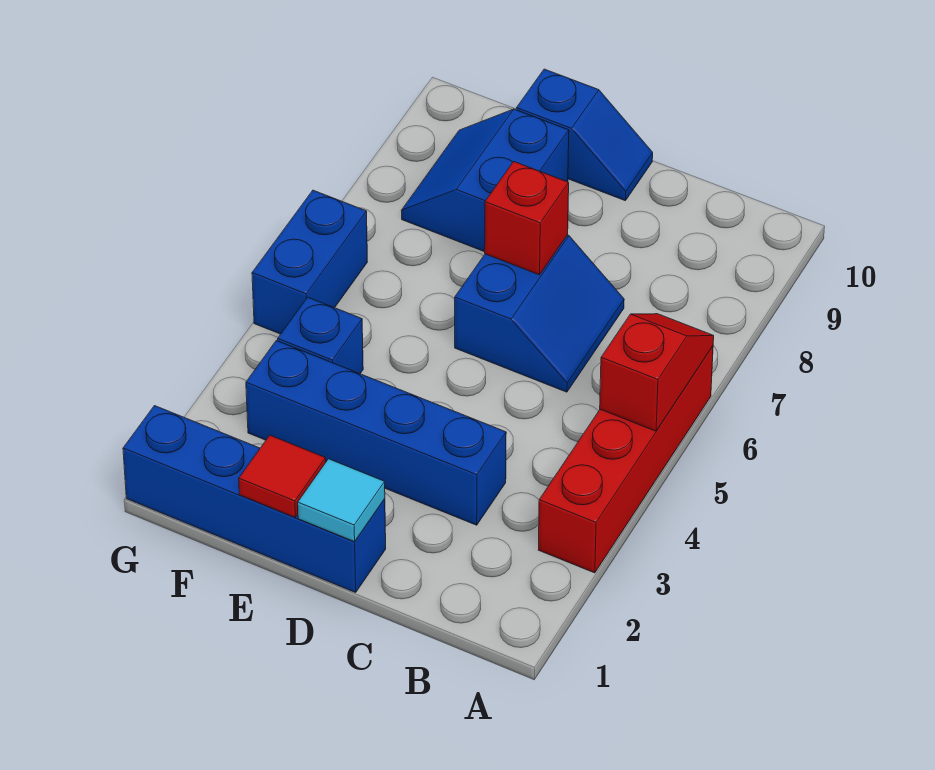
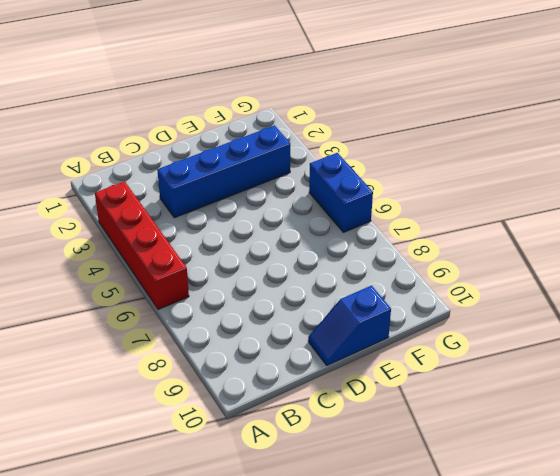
none -> blue slope C6:D7 level 1 top D
none -> blue brick D1:G1 level 1
none -> blue slope E8:F9 level 1 top E

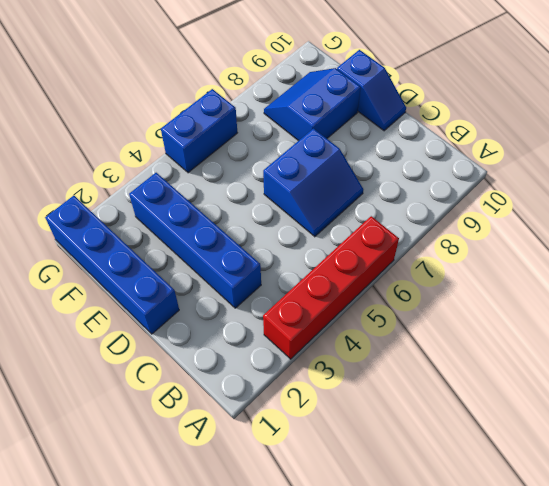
none -> blue brick F4 level 1
none -> red slope A5:A6 level 2 top 5
none -> cyan tile D1 level 2

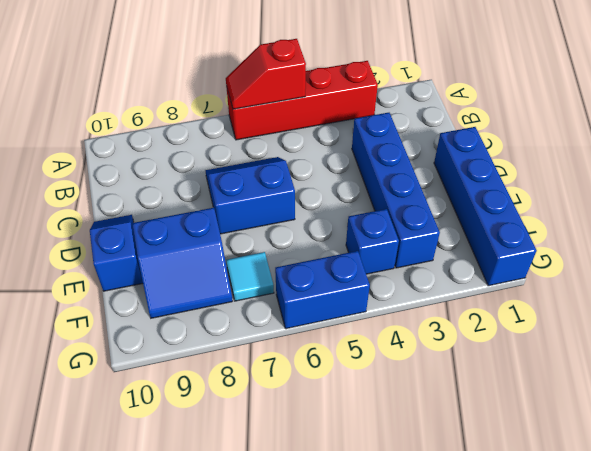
cyan tile F7 level 1 -> cyan tile D1 level 2
none -> red brick D7 level 2
none -> red tile E1 level 2

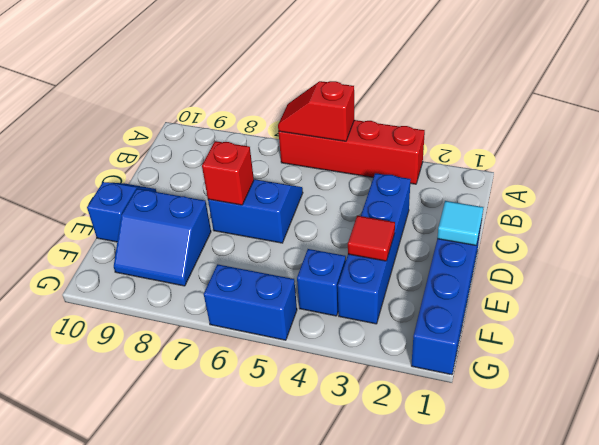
red tile E3 level 2 -> red tile E1 level 2

